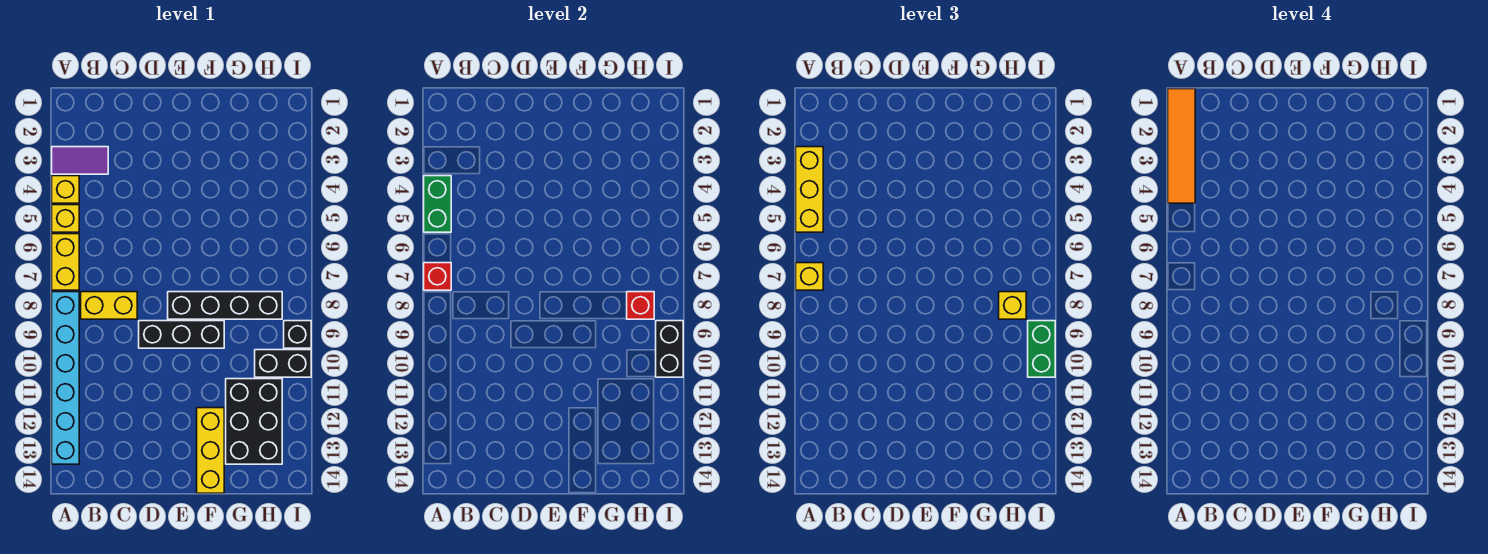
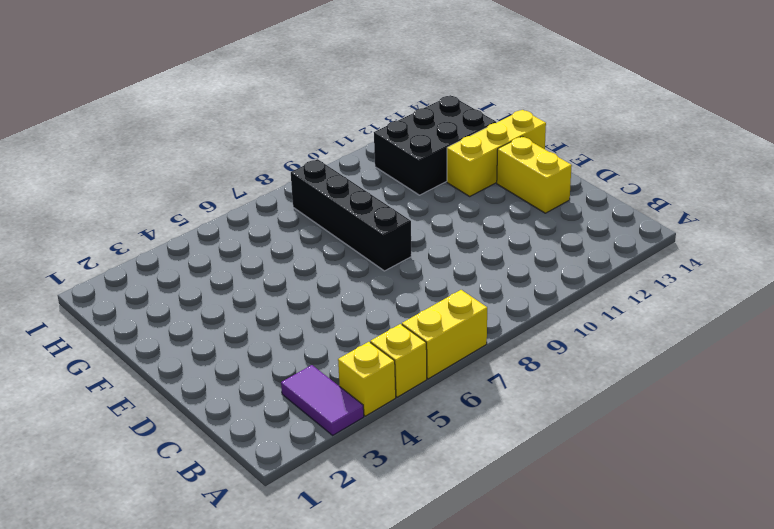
yellow brick D13:E13 level 1 -> yellow brick B8:C8 level 1
none -> cyan brick A8:A13 level 1
none -> black brick D9:F9 level 1
none -> black brick H10:I10 level 1

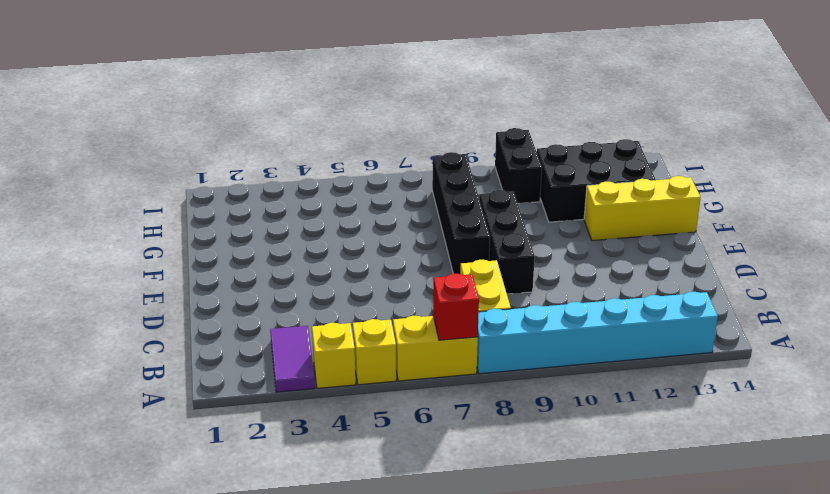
none -> black brick I9 level 1
none -> green brick A4:A5 level 2
none -> red brick H8 level 2

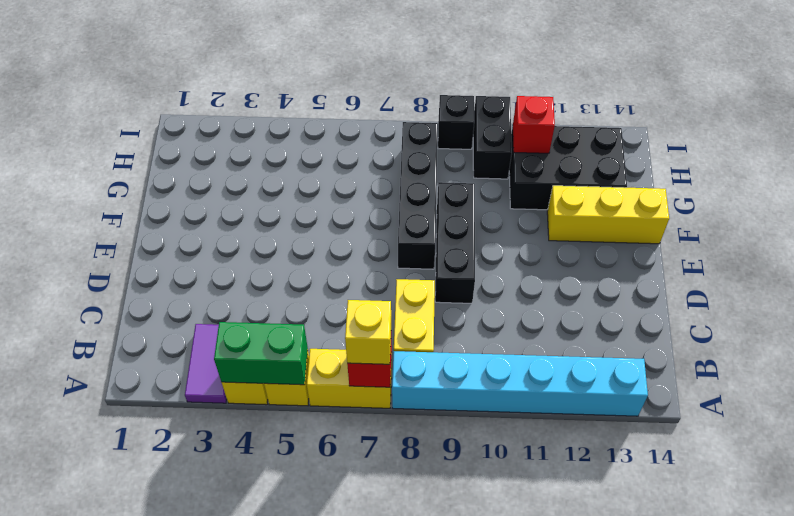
red brick H11 level 2 -> red brick H8 level 2
none -> black brick I9:I10 level 2
none -> yellow brick A3:A5 level 3
none -> yellow brick H8 level 3

